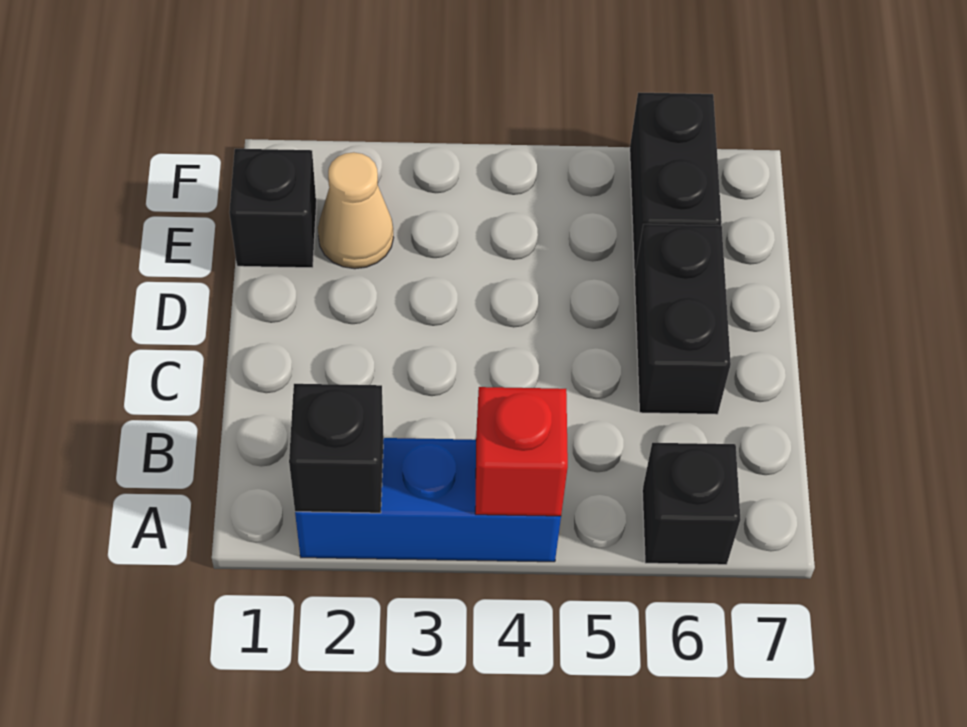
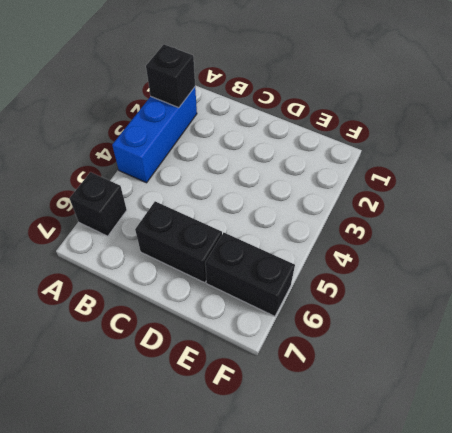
none -> black brick E1 level 1
none -> tan cone E2 level 1

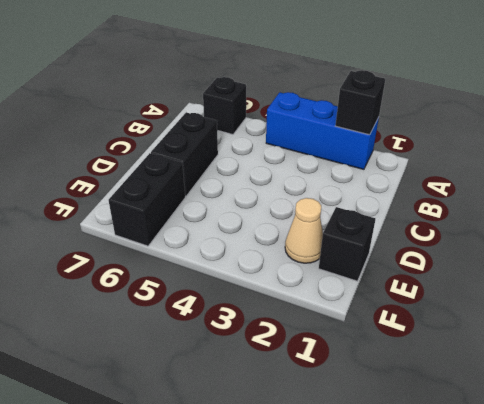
none -> red brick A4 level 2

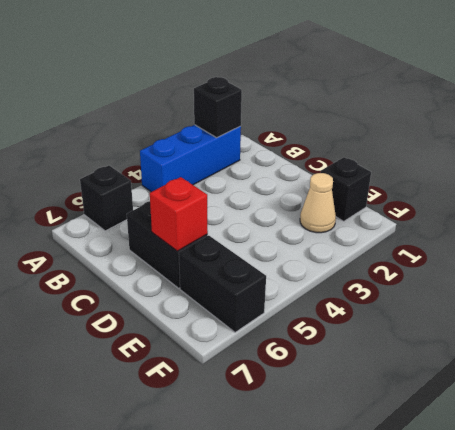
red brick D6 level 2 -> red brick A4 level 2

